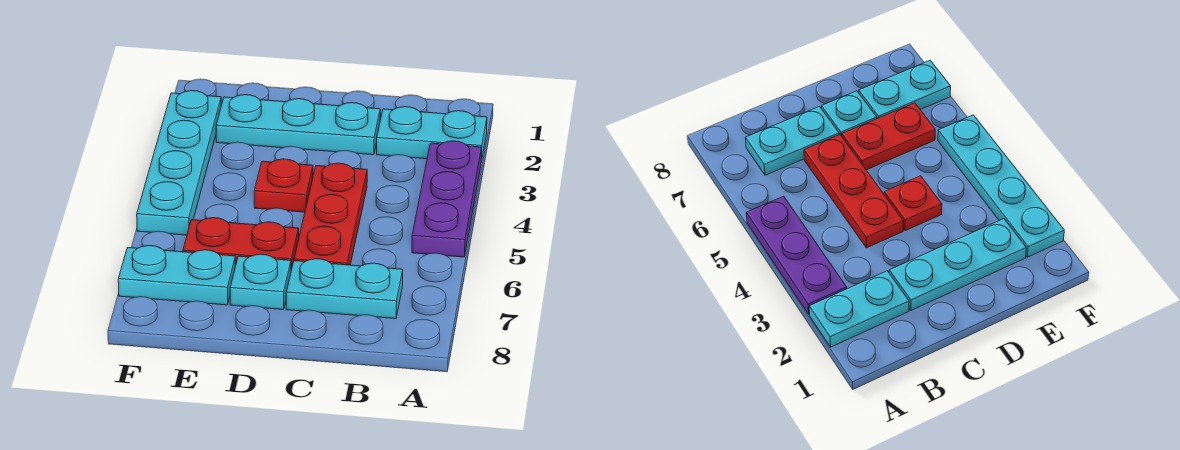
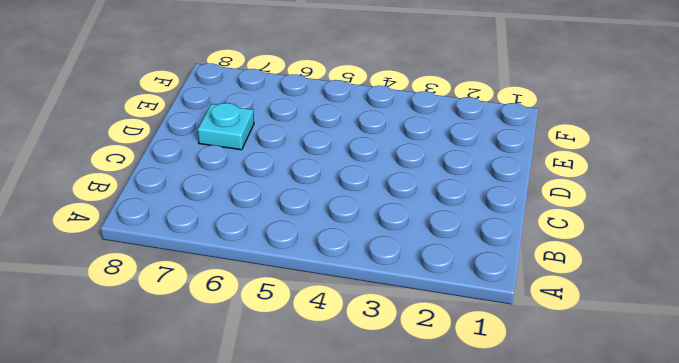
none -> cyan plate A2:B2 level 1
none -> purple plate A3:A5 level 1

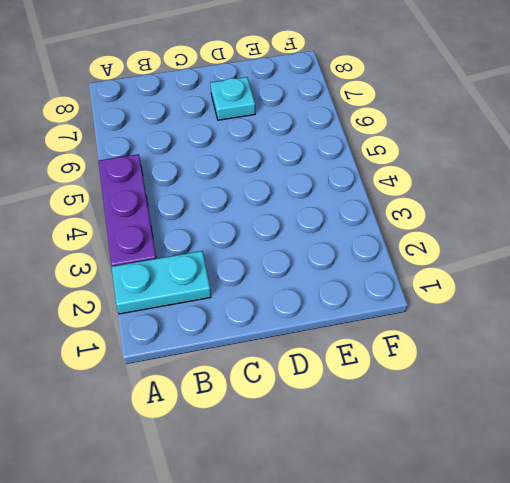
none -> cyan plate B7:C7 level 1
none -> cyan plate C2:E2 level 1

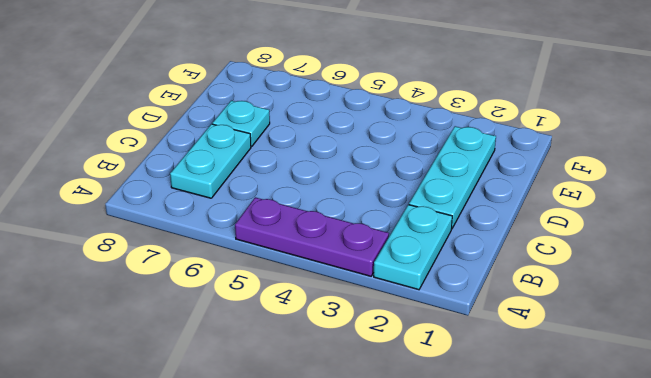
none -> red plate C4:C6 level 1
none -> red plate D4 level 1

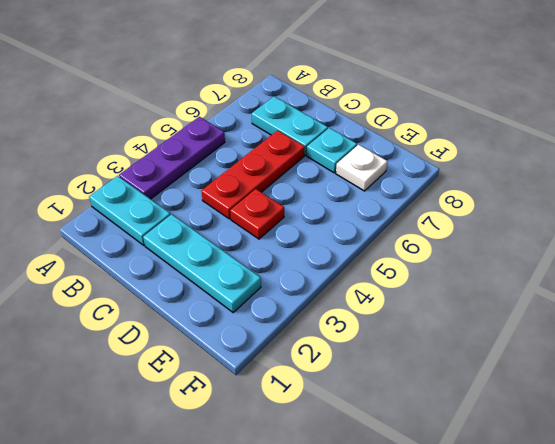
white plate E7 level 1 -> cyan plate E7:F7 level 1
none -> red plate D6:E6 level 1
none -> cyan plate F2:F5 level 1

